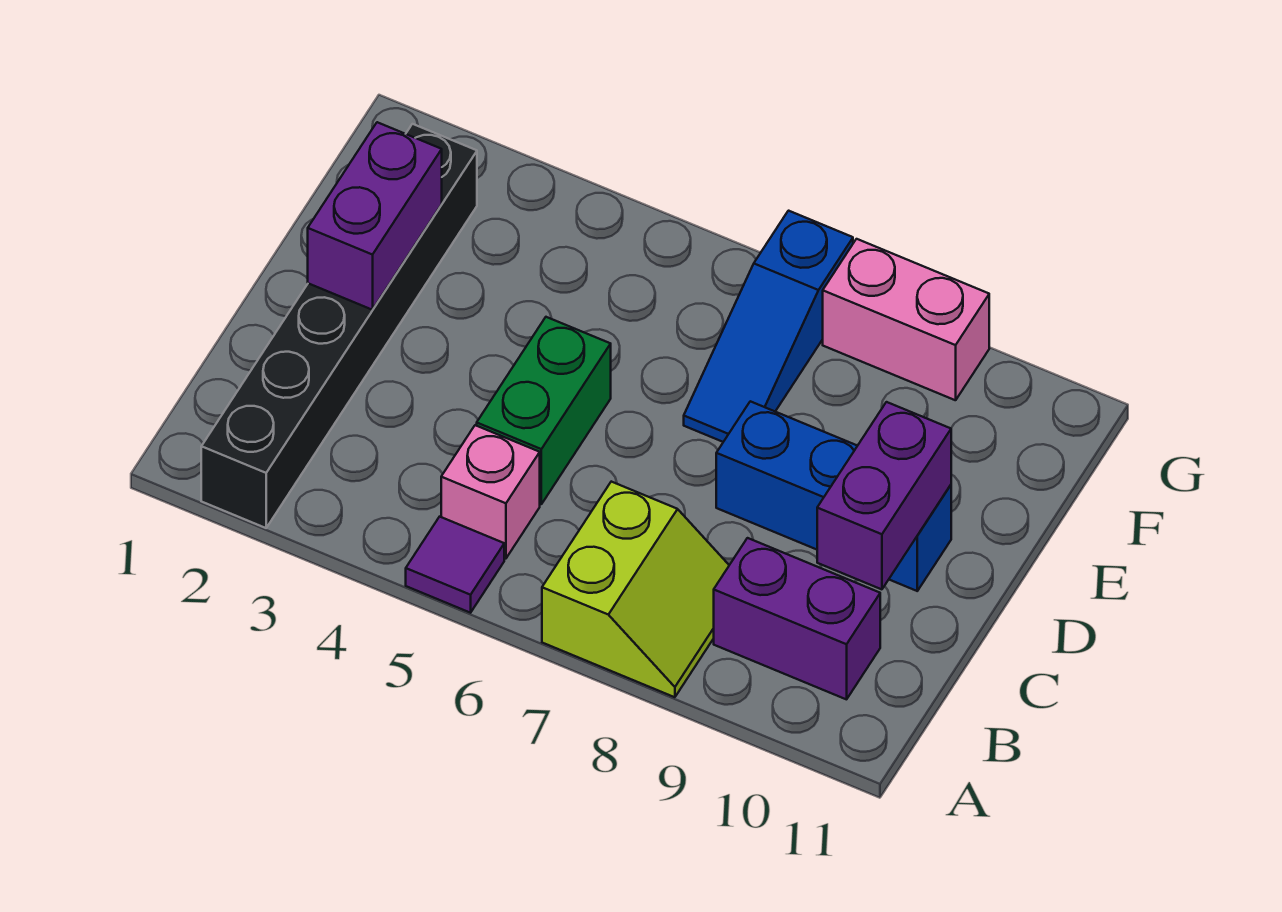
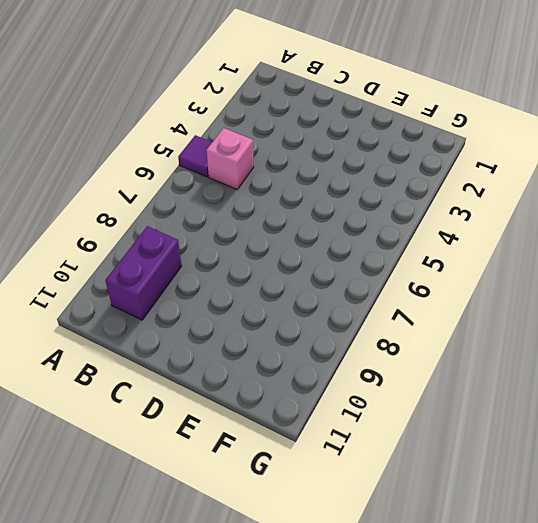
none -> black brick A2:F2 level 1
none -> lime slope A7:B8 level 1 top 7

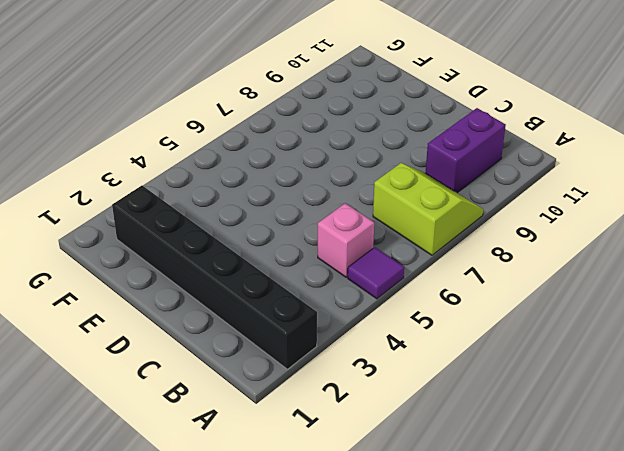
none -> green brick C5:D5 level 1
none -> blue brick D8:D10 level 1

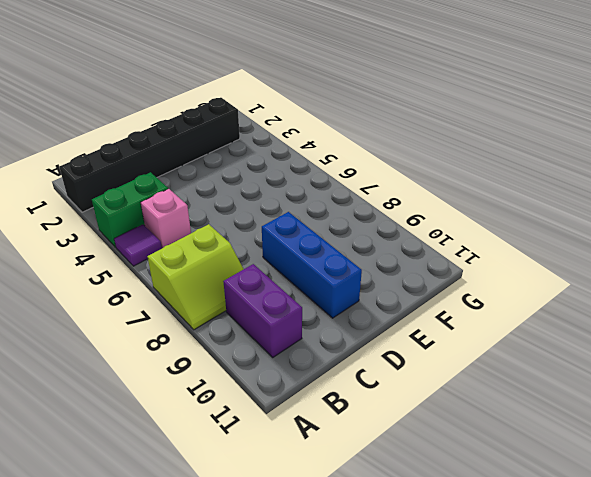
green brick A4:B4 level 1 -> green brick C5:D5 level 1
none -> blue slope E7:G7 level 1 top G
none -> pink brick G8:G9 level 1

